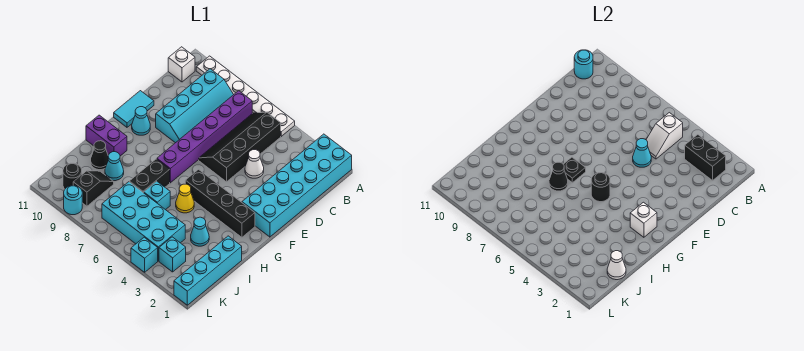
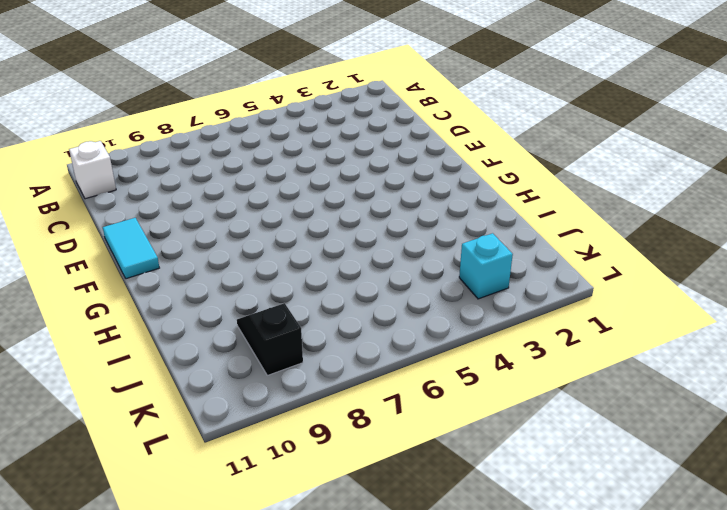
none -> cyan brick A1:F2 level 1
none -> white plate A5:A10 level 1
none -> black slope B5:E6 level 1 top 5
none -> purple brick B7:G7 level 1

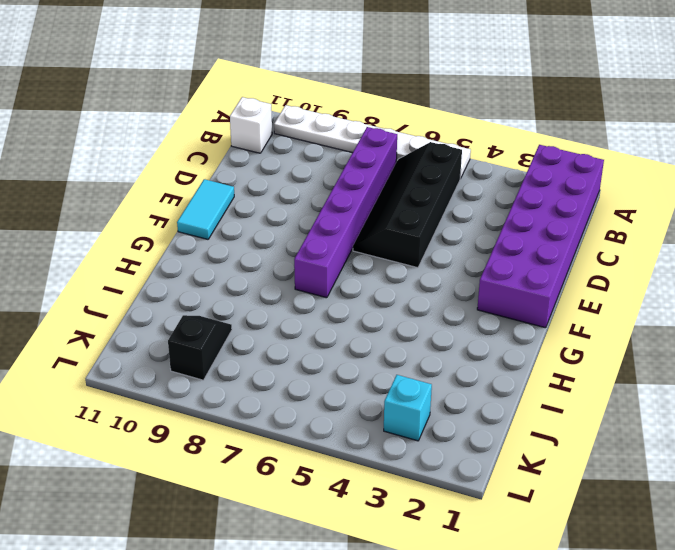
purple brick A1:F2 level 1 -> cyan brick A1:F2 level 1
none -> cyan slope B8:E9 level 1 top 9
none -> white cone D4 level 1
none -> cyan cone F10 level 1
none -> black brick G2:G5 level 1

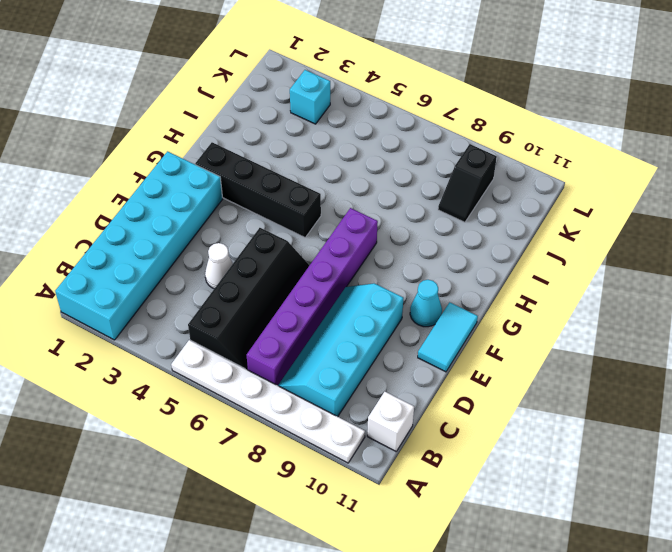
none -> yellow cone H5 level 1
none -> black brick H7:I7 level 1
none -> purple brick H10:H11 level 1
none -> cyan brick I1:L1 level 1

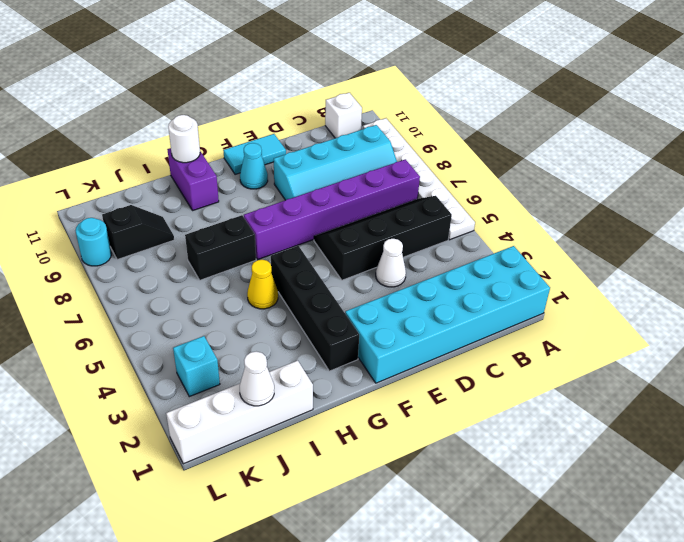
white round brick H11 level 2 -> none
white brick I1:L1 level 1 -> cyan brick I1:L1 level 1
none -> cyan cone I3 level 1
none -> cyan brick I6 level 1
none -> cyan cone I9 level 1
none -> black cone I10 level 1

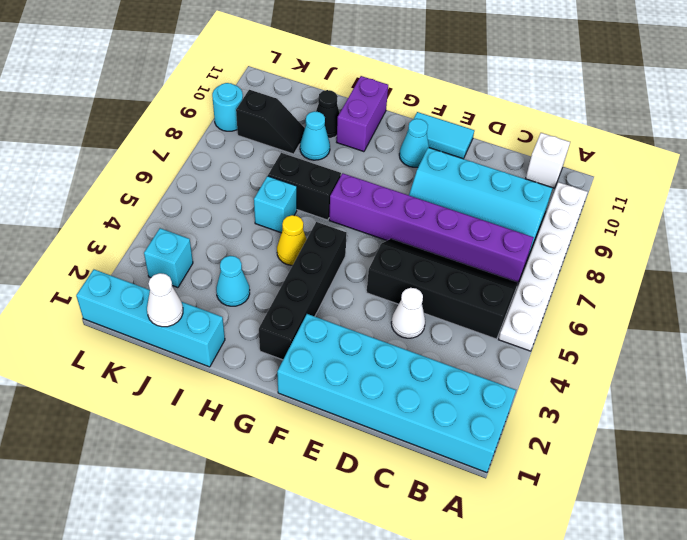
none -> cyan brick J4:K7 level 1
none -> black round brick K10 level 1
none -> cyan brick L4 level 1
none -> black brick B2:B3 level 2

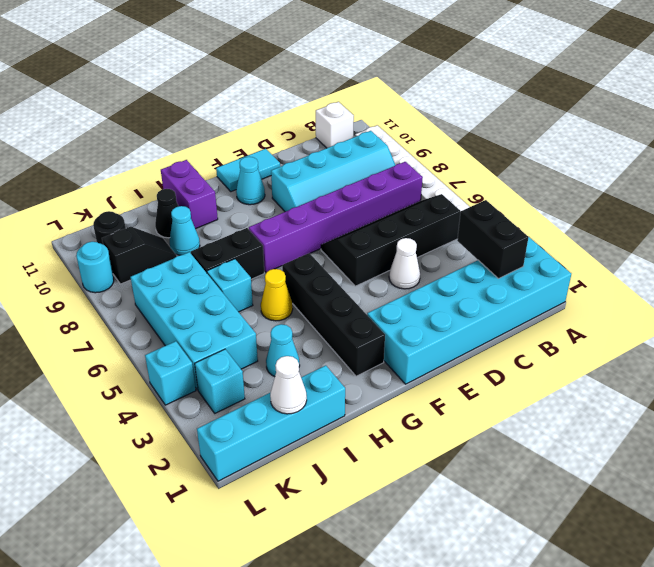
none -> white slope B5:C5 level 2 top B
none -> cyan round brick B11 level 2
none -> cyan cone D5 level 2
none -> white brick G2 level 2

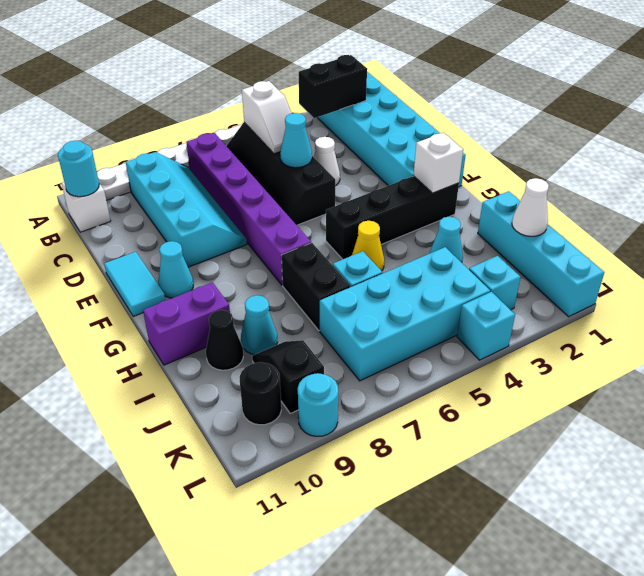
none -> black round brick G5 level 2
none -> black plate G7 level 2
none -> black cone H7 level 2

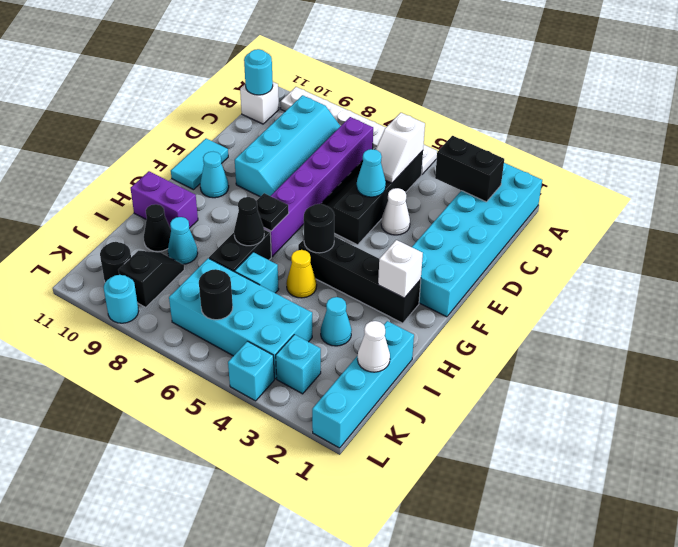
black round brick K6 level 2 -> none

